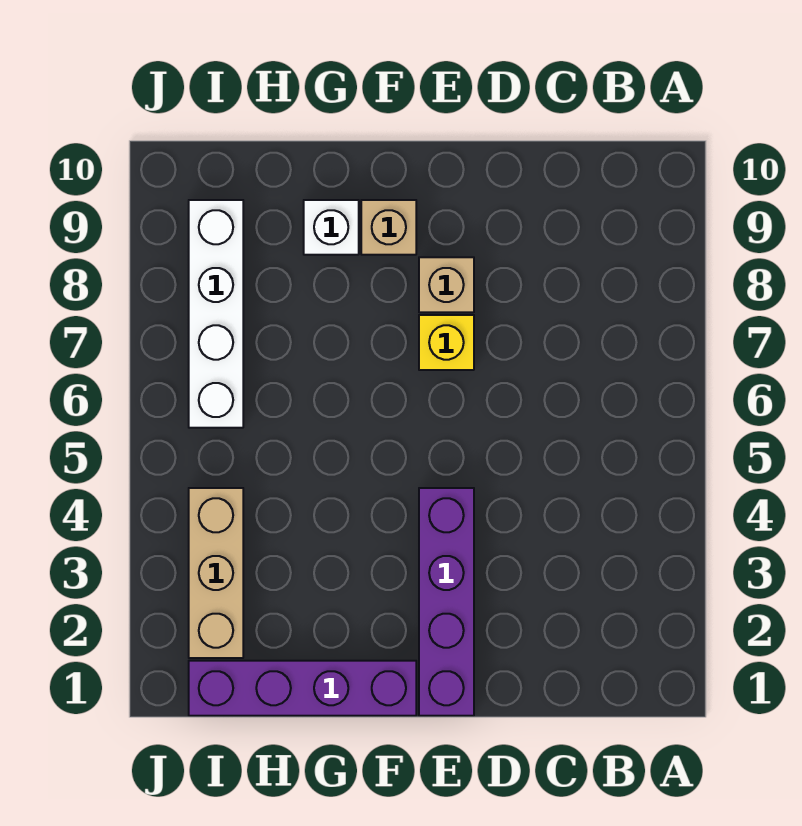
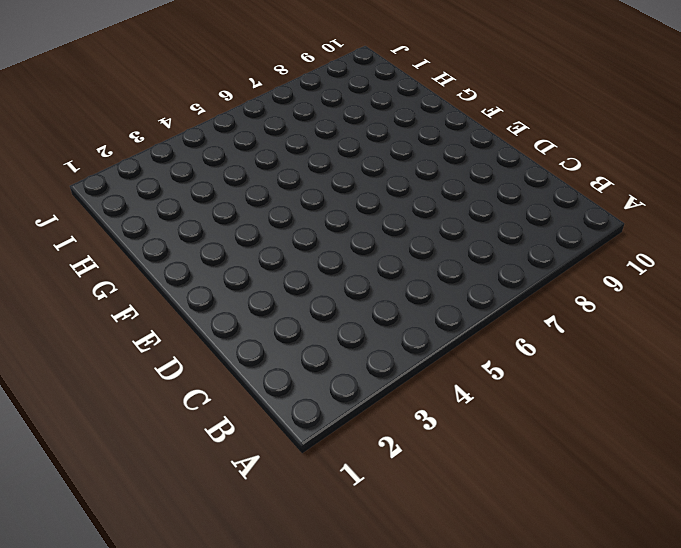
none -> purple brick E1:E4 level 1
none -> yellow brick E7 level 1

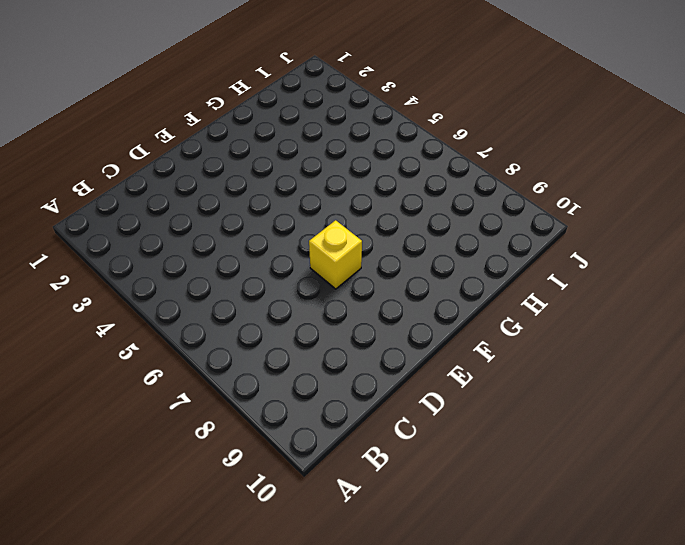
none -> purple brick E1:E4 level 1
none -> tan brick E8 level 1

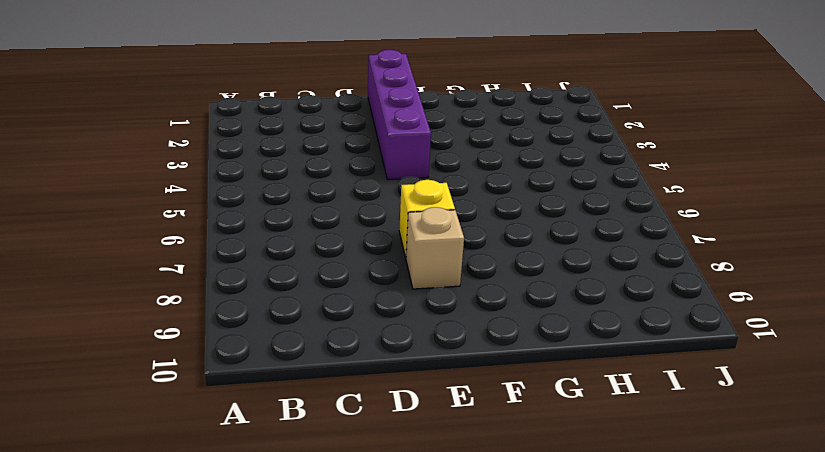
none -> purple brick F1:I1 level 1
none -> tan brick F9 level 1

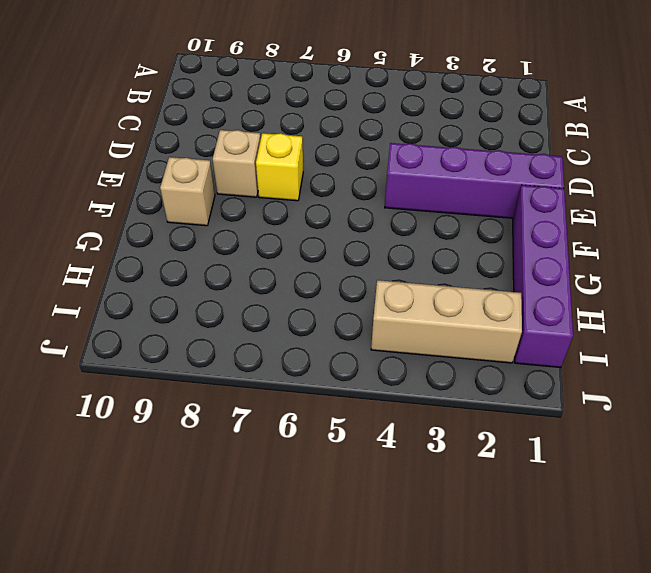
none -> white brick G9 level 1
none -> white brick I6:I9 level 1

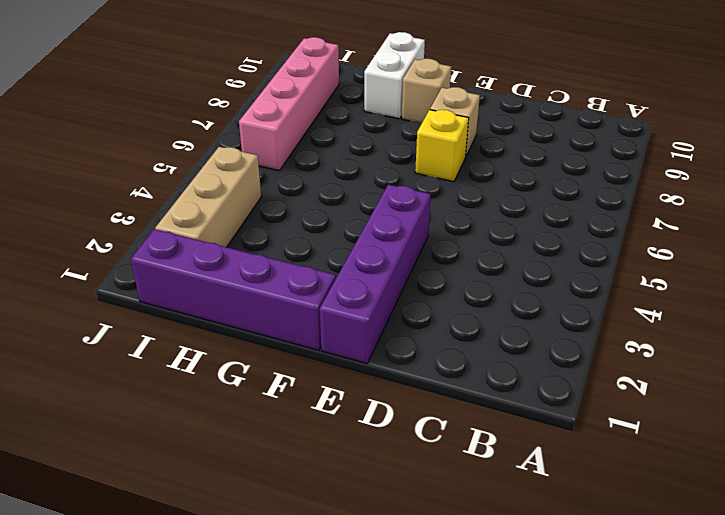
white brick G9:G10 level 1 -> white brick G9 level 1
pink brick I6:I9 level 1 -> white brick I6:I9 level 1

